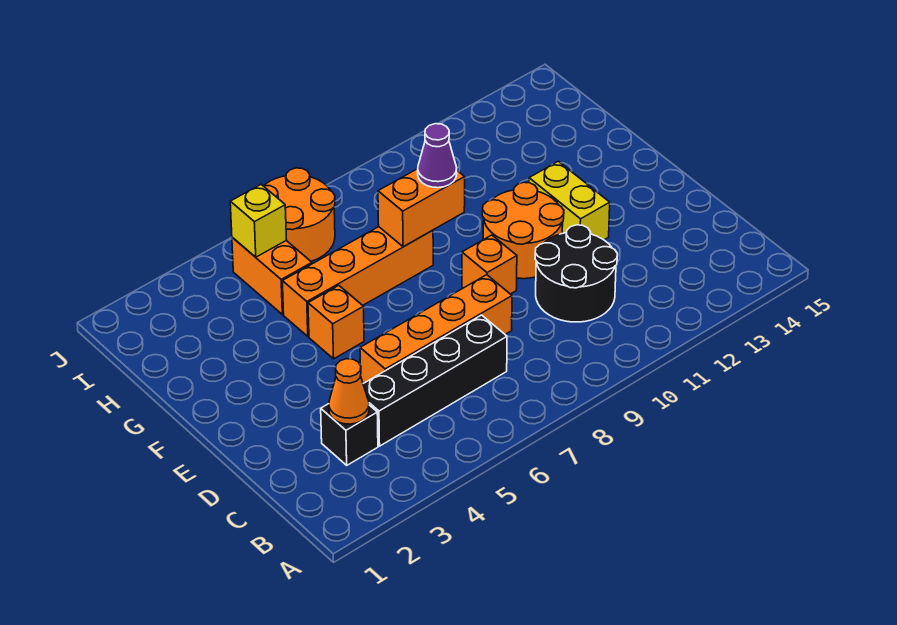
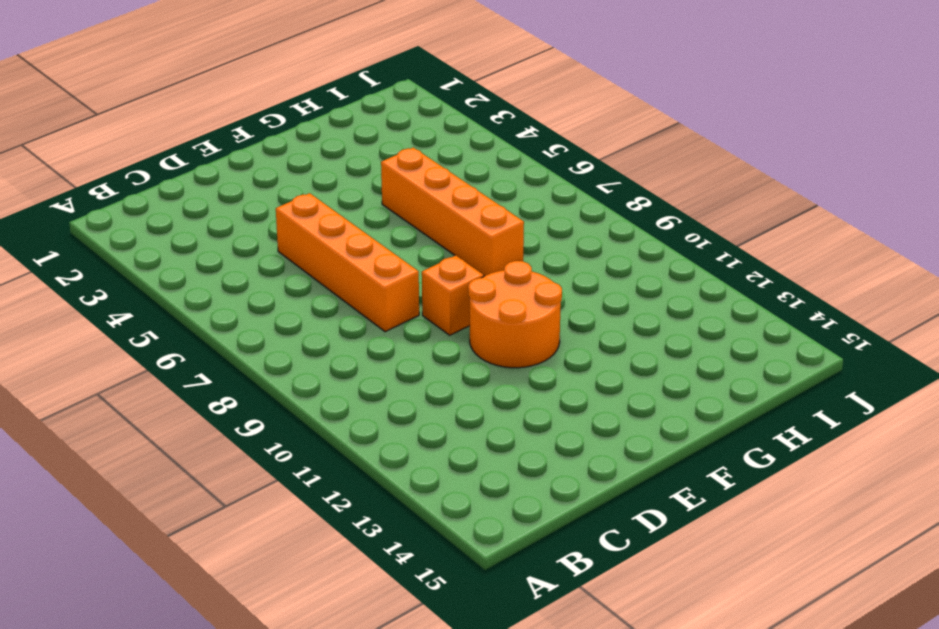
none -> black brick C3 level 1
none -> black brick C4:C7 level 1
none -> black round brick C10:D11 level 1

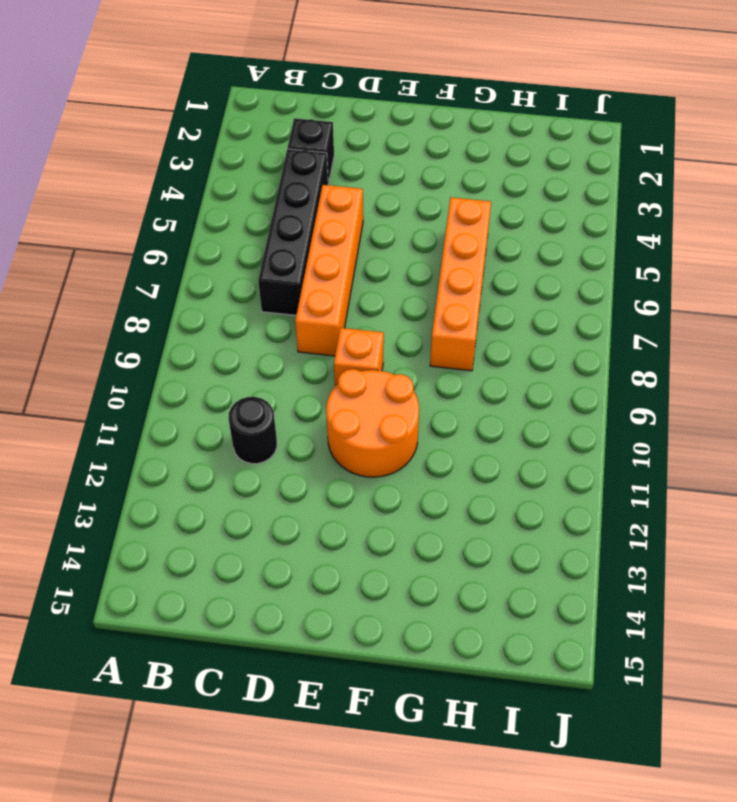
black round brick C11 level 1 -> black round brick C10:D11 level 1
none -> yellow brick E12:F12 level 1
none -> orange brick F5 level 1
none -> orange brick H5:I5 level 1

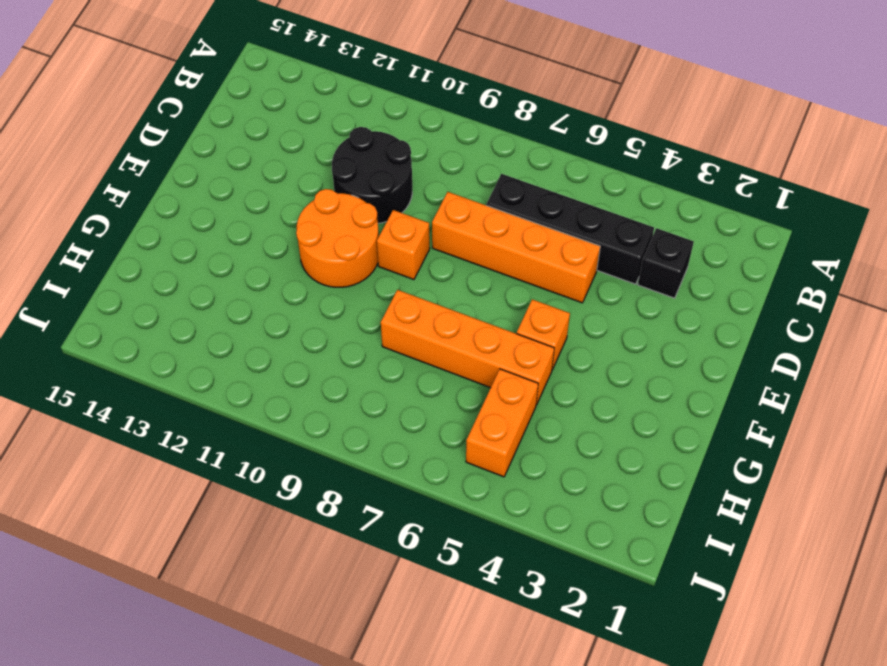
none -> yellow brick E12:F12 level 1
none -> orange round brick I6:J7 level 1
none -> orange cone C3 level 2

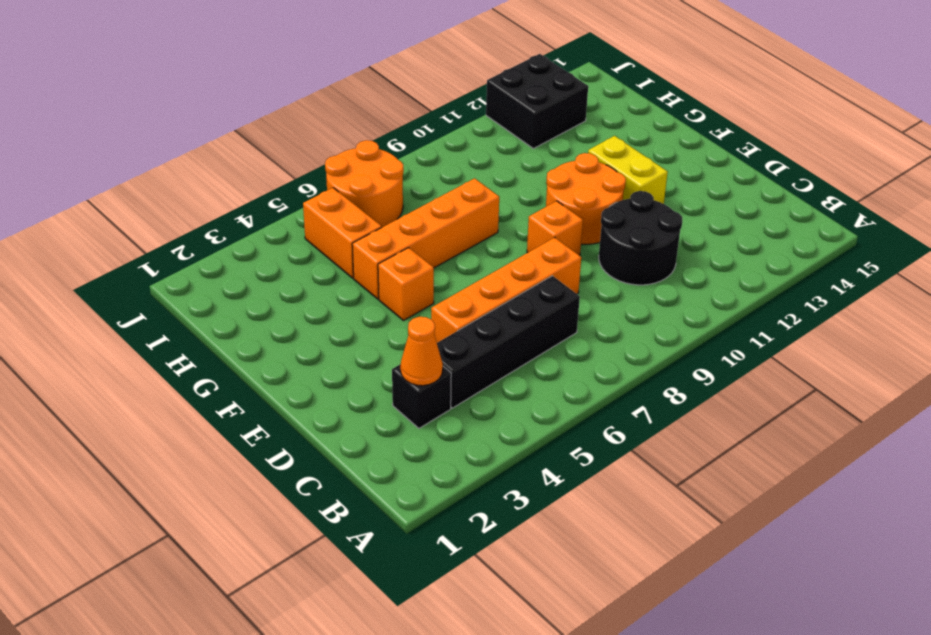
black brick I12:J13 level 1 -> none
none -> orange brick G8:G9 level 2
none -> yellow brick I5 level 2
none -> purple cone G9 level 3

